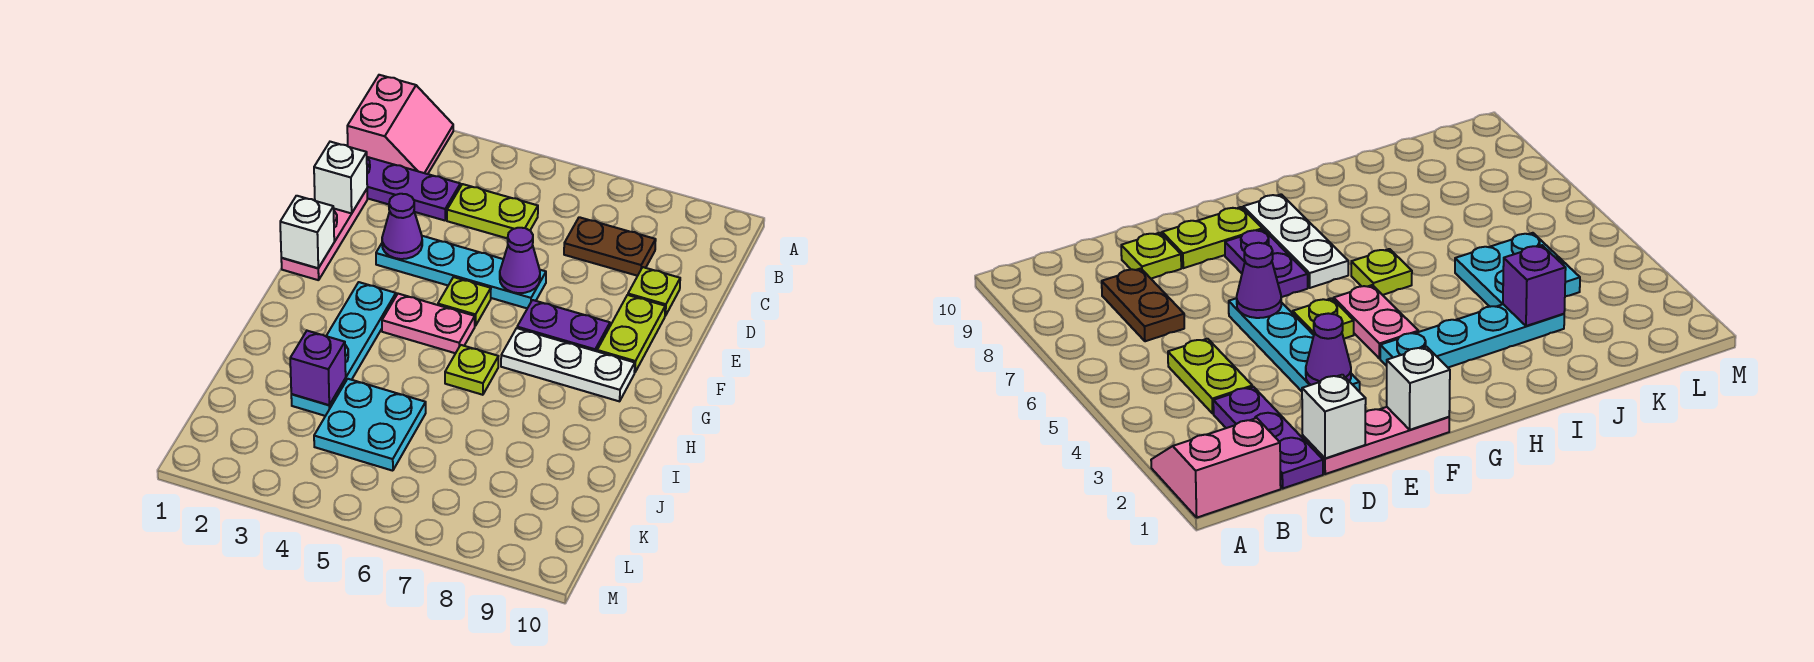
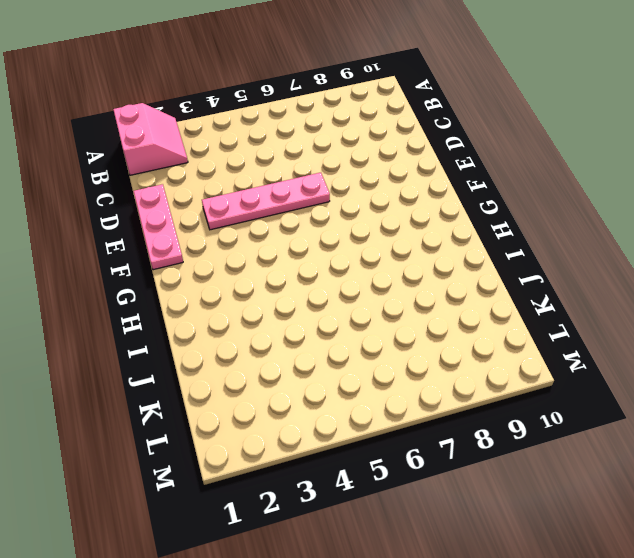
pink plate E3:E6 level 1 -> cyan plate E3:E6 level 1
none -> purple plate C1:C3 level 1
none -> lime plate C4:C5 level 1
none -> brown plate C7:C8 level 1

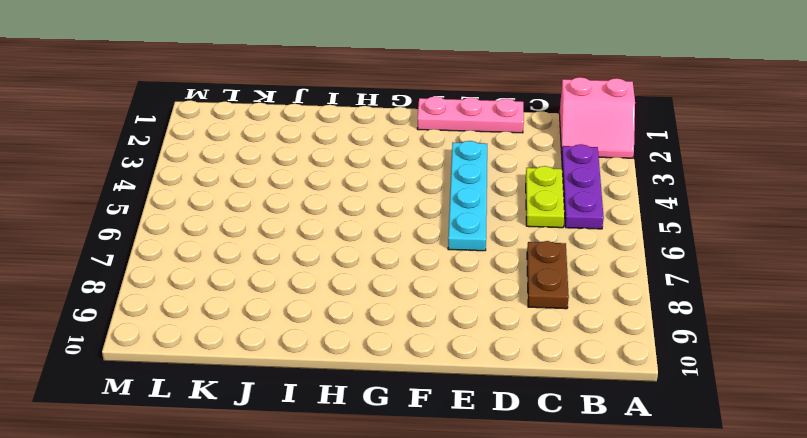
purple plate B3:B5 level 1 -> purple plate C1:C3 level 1
none -> lime plate D9 level 1
none -> lime plate E9:F9 level 1
none -> lime plate F5 level 1

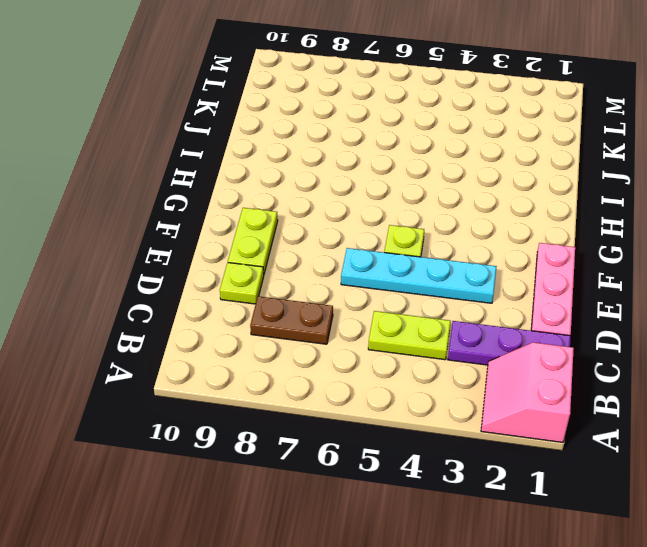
none -> purple plate F7:F8 level 1
none -> cyan plate G3:J3 level 1
none -> pink plate G4:G5 level 1

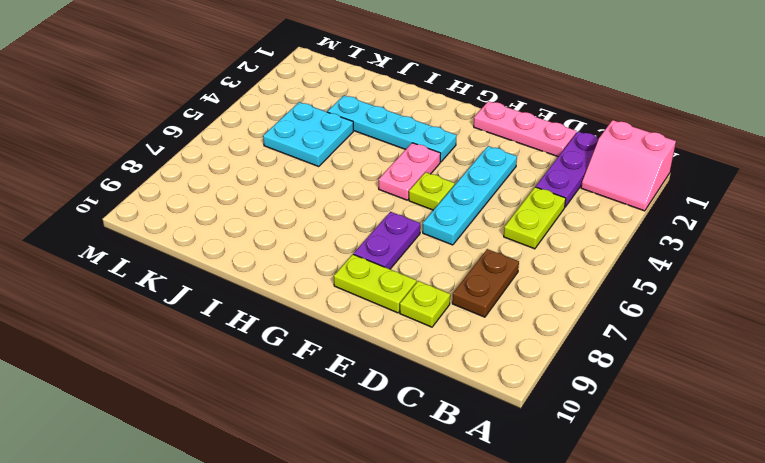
none -> white plate G7:G9 level 1
none -> lime plate H6 level 1
none -> white brick D1 level 2

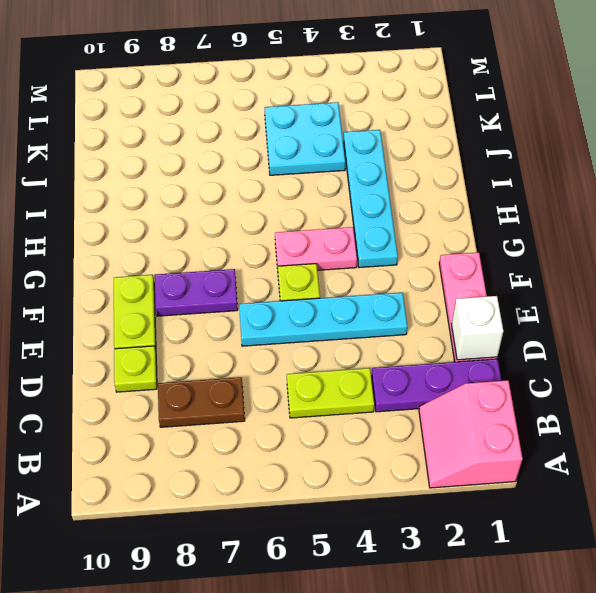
none -> white plate G7:G9 level 1
none -> lime plate H6 level 1
none -> purple cone E3 level 2

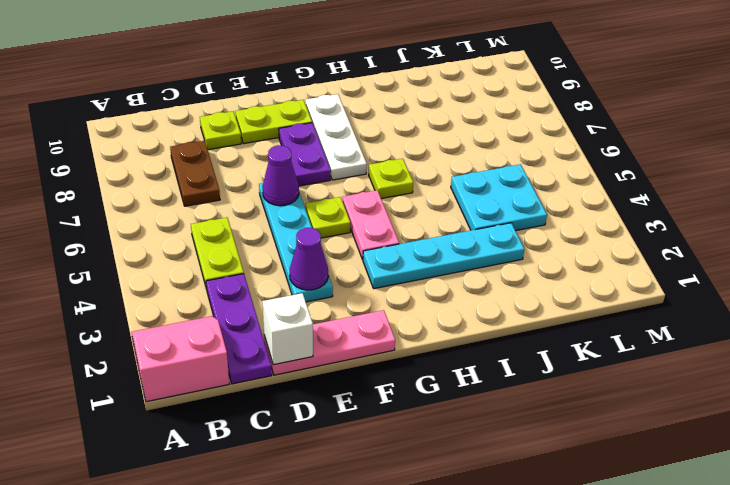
none -> white brick F1 level 2
none -> purple brick J3 level 2

